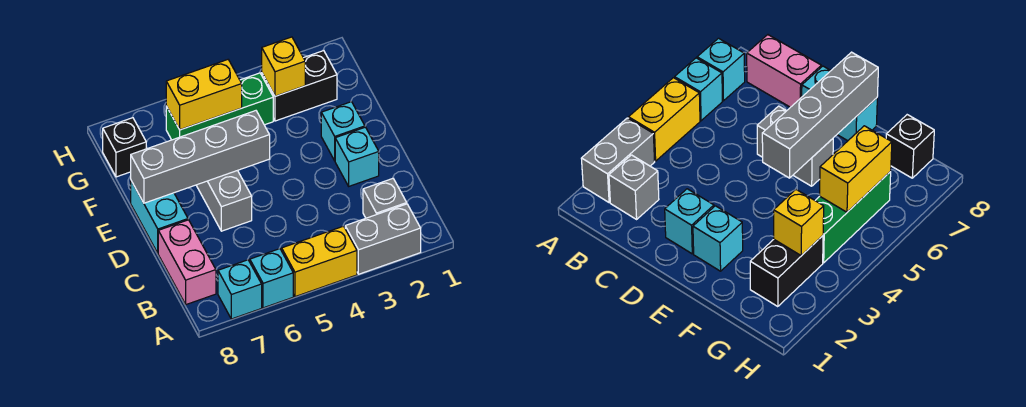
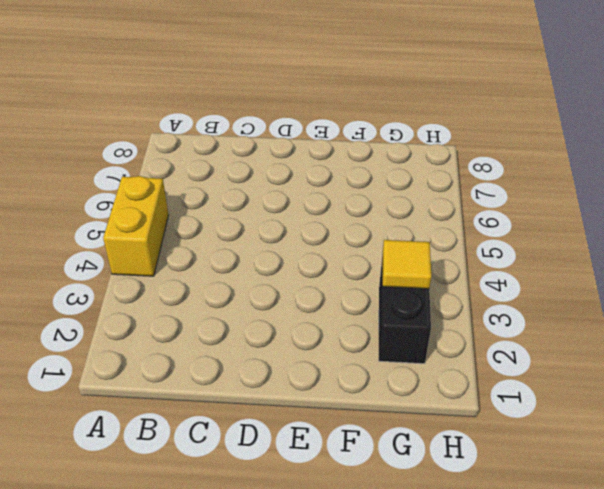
yellow tile G3 level 2 -> yellow brick G3 level 2
none -> grey brick A2:A3 level 1
none -> cyan brick A6 level 1
none -> cyan brick A7 level 1

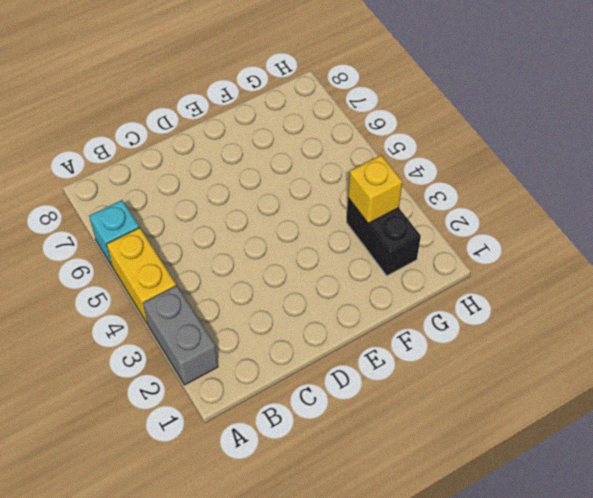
none -> cyan brick A7 level 1
none -> grey brick B2 level 1
none -> pink brick B8:C8 level 1

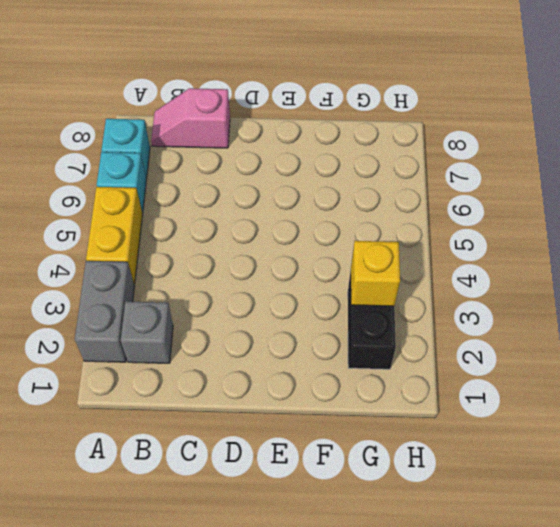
pink slope B8:C8 level 1 top C -> pink brick B8:C8 level 1
none -> cyan brick D2 level 1
none -> grey brick D6:E6 level 1
none -> cyan brick D8:E8 level 1

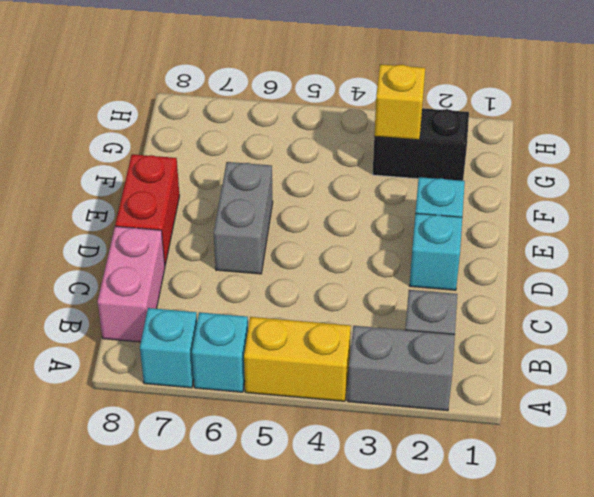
red brick D8:E8 level 1 -> cyan brick D8:E8 level 1
none -> green brick G4:G6 level 1
none -> black brick G8 level 1
none -> grey brick E5:E8 level 2

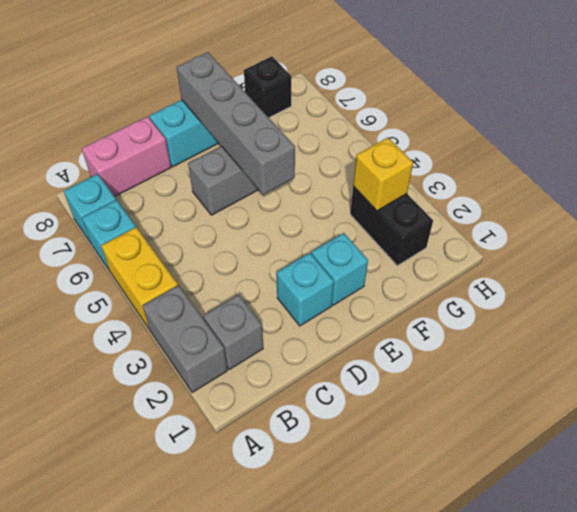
none -> green brick G4:G6 level 1
none -> yellow brick G5:G6 level 2

